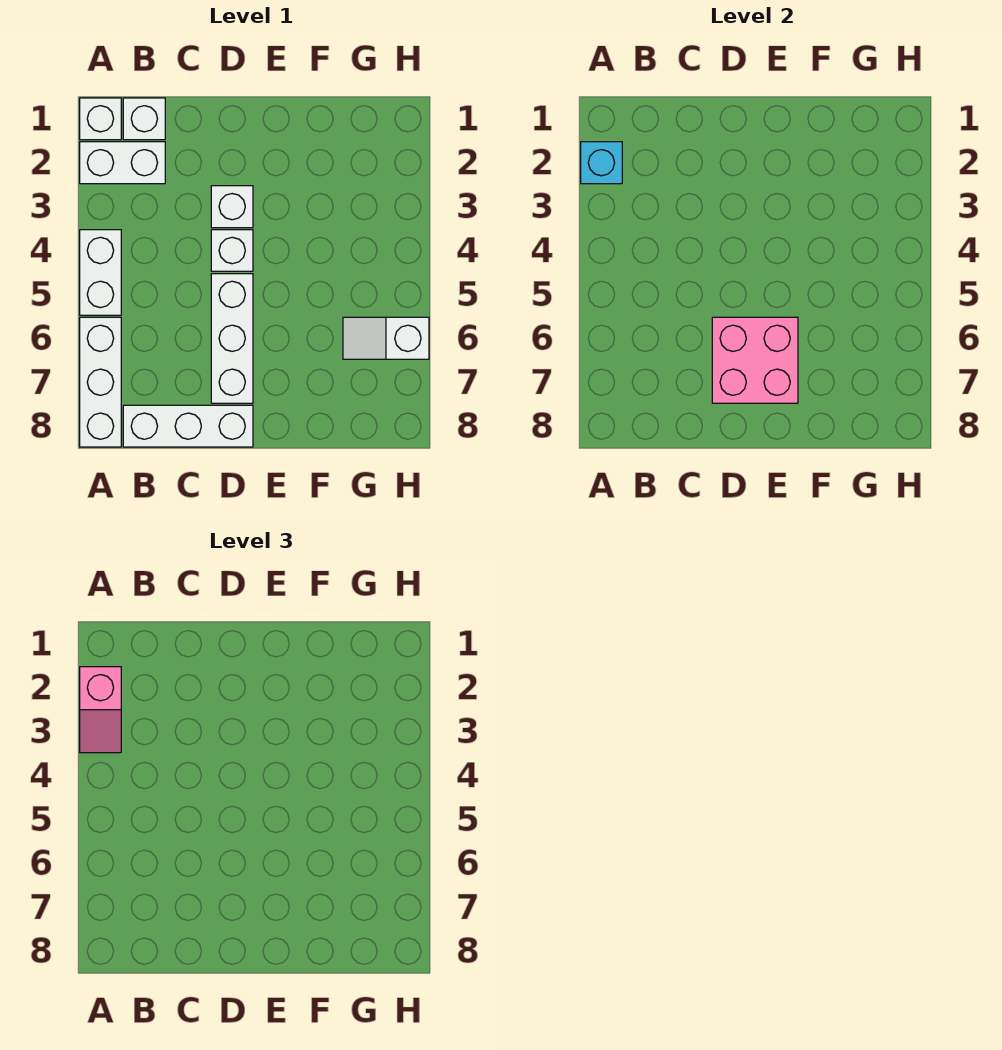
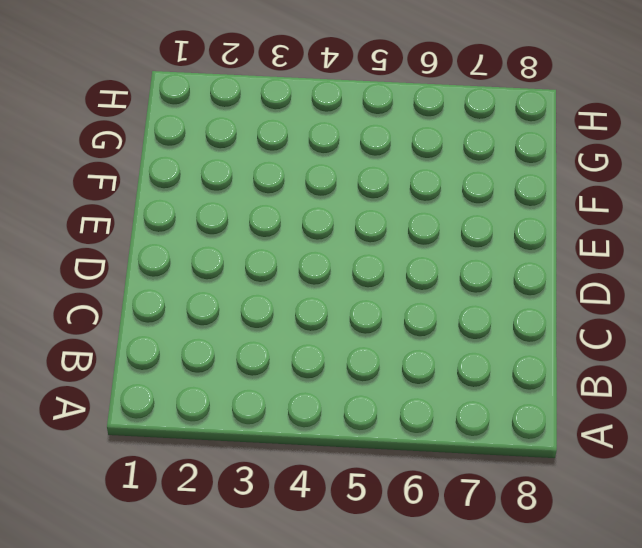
none -> white brick A1 level 1
none -> white brick A2:B2 level 1
none -> white brick A4:A5 level 1

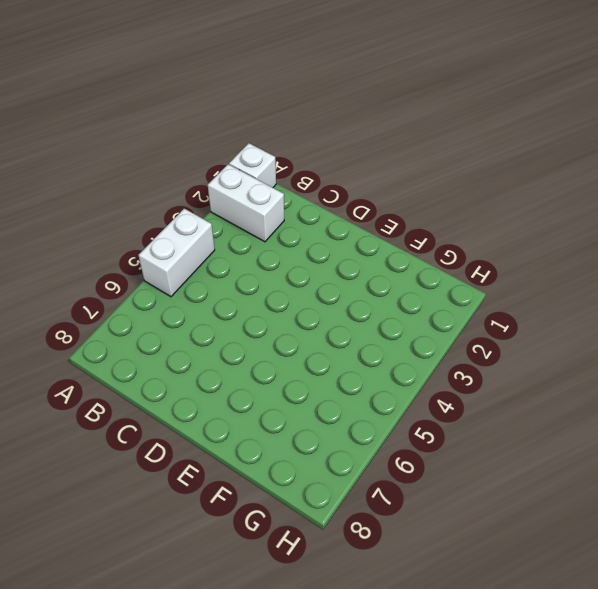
none -> white brick A6:A8 level 1
none -> white brick B1 level 1
none -> white brick B8:D8 level 1

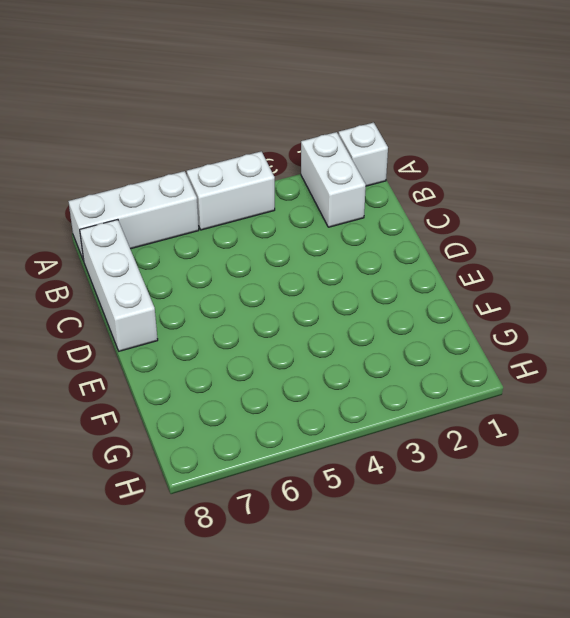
none -> white brick B1 level 1
none -> white brick D3 level 1
none -> white brick D4 level 1

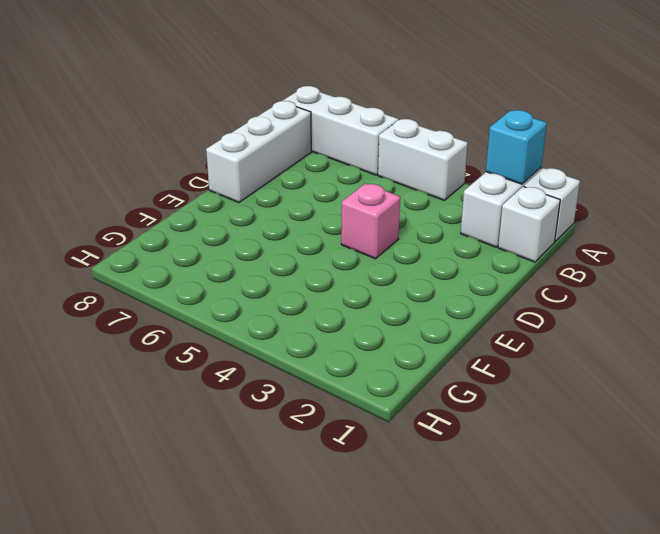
pink brick D4 level 1 -> white brick D4 level 1
none -> white brick D3 level 1
none -> white brick D5:D7 level 1
none -> white slope G6:H6 level 1 top H

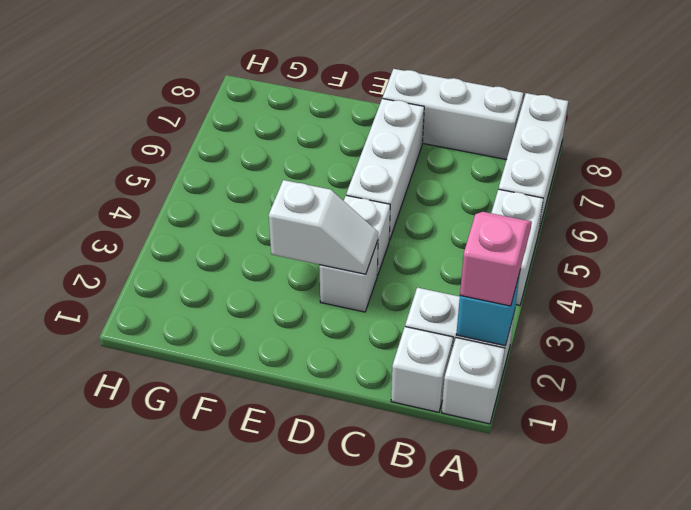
white slope D3:E3 level 2 top E -> white slope G6:H6 level 1 top H
none -> pink brick D6:E7 level 2

